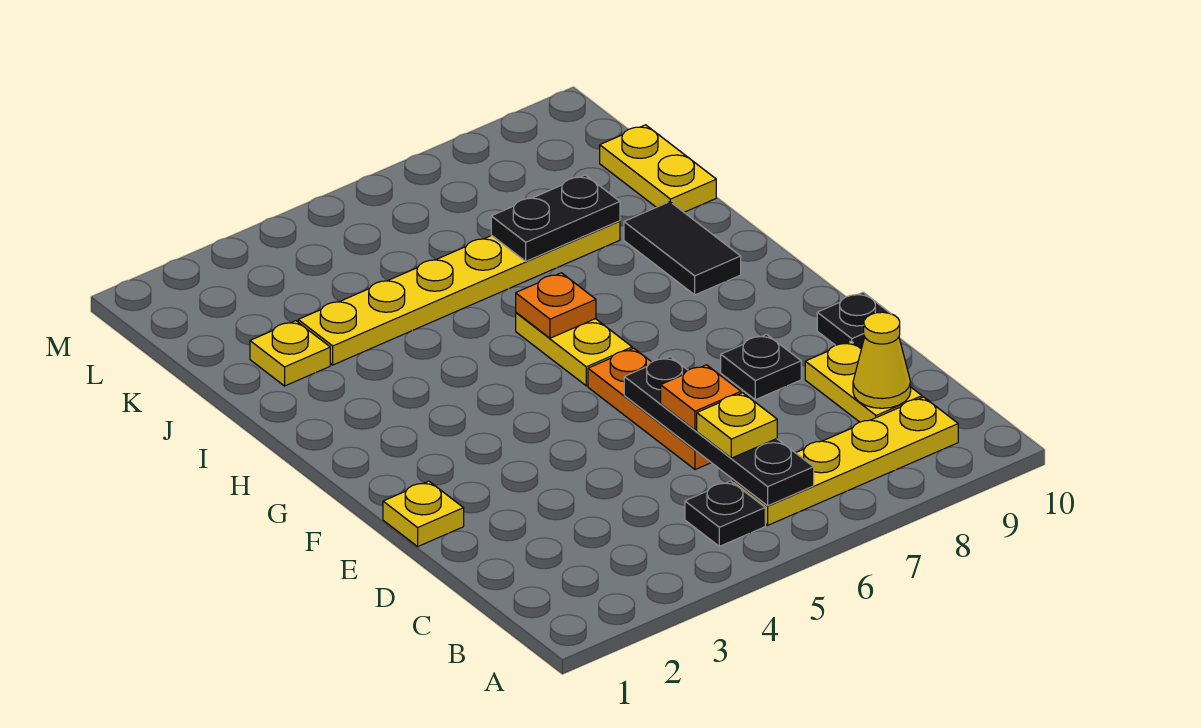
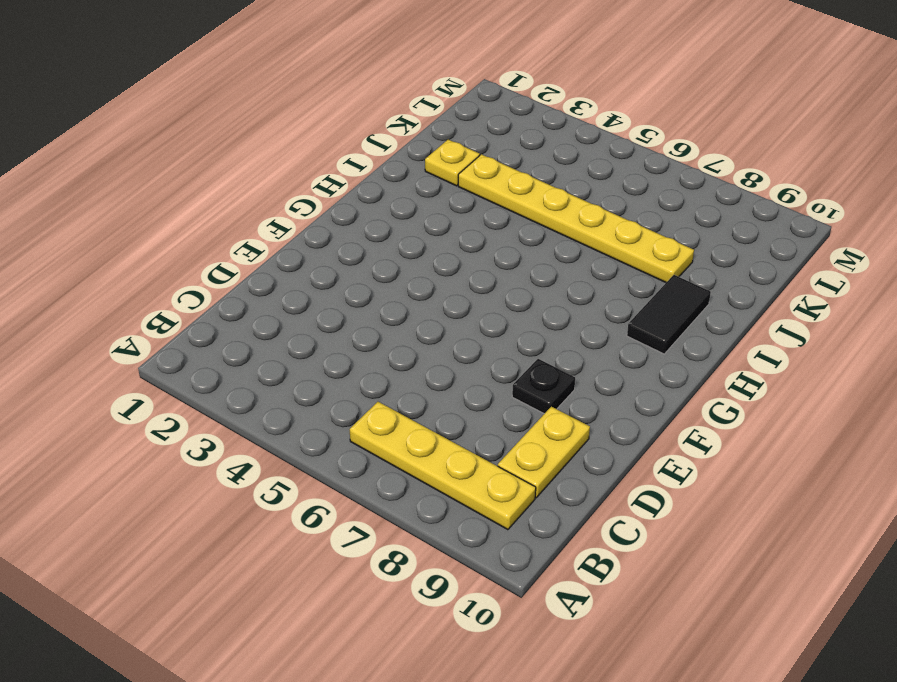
none -> black plate B5 level 1
none -> orange plate D6:F6 level 1
none -> yellow plate E1 level 1

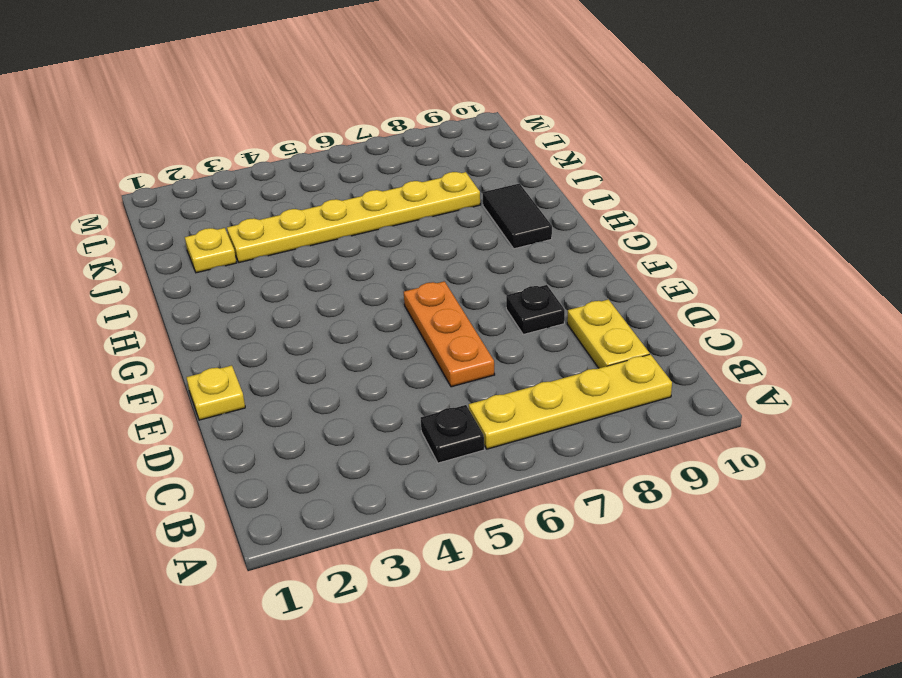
none -> black plate E10 level 1
none -> yellow plate G6:H6 level 1
none -> yellow plate J10:K10 level 1

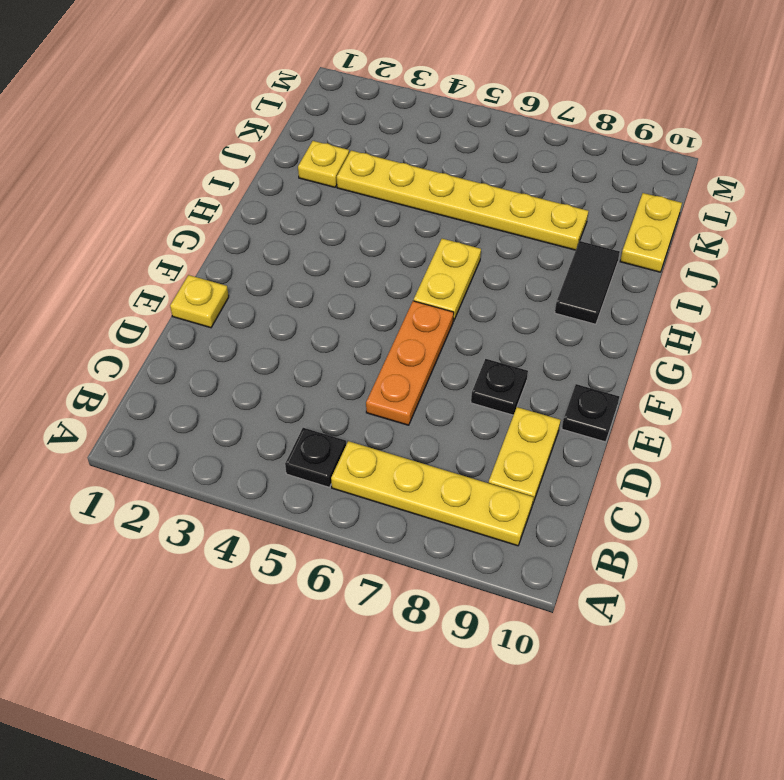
none -> black plate B6:E6 level 2
none -> yellow cone C9 level 2
none -> orange plate H6 level 2

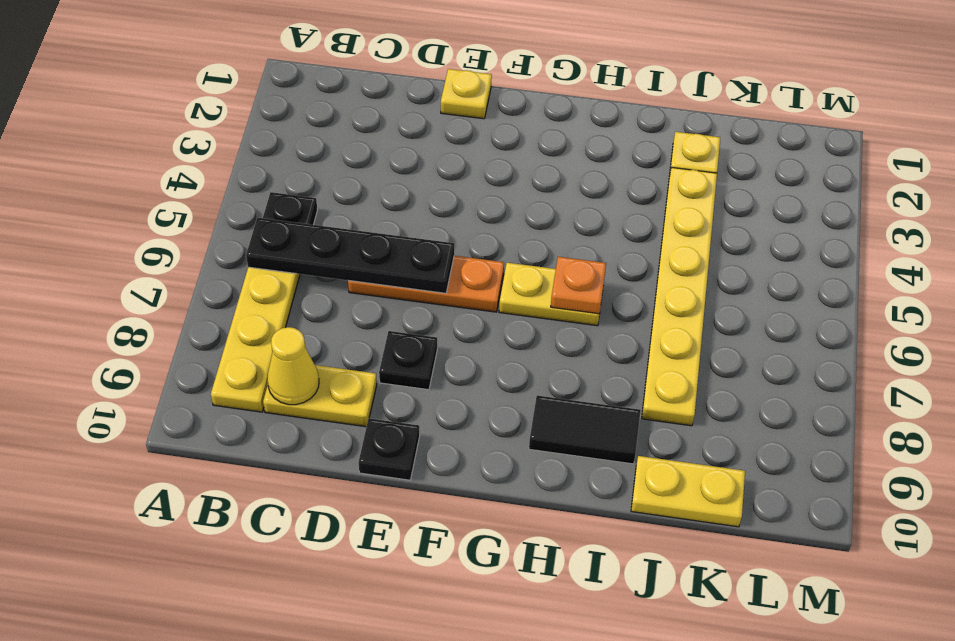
none -> black plate J7:J8 level 2
none -> yellow plate C6 level 3
none -> orange plate D6 level 3

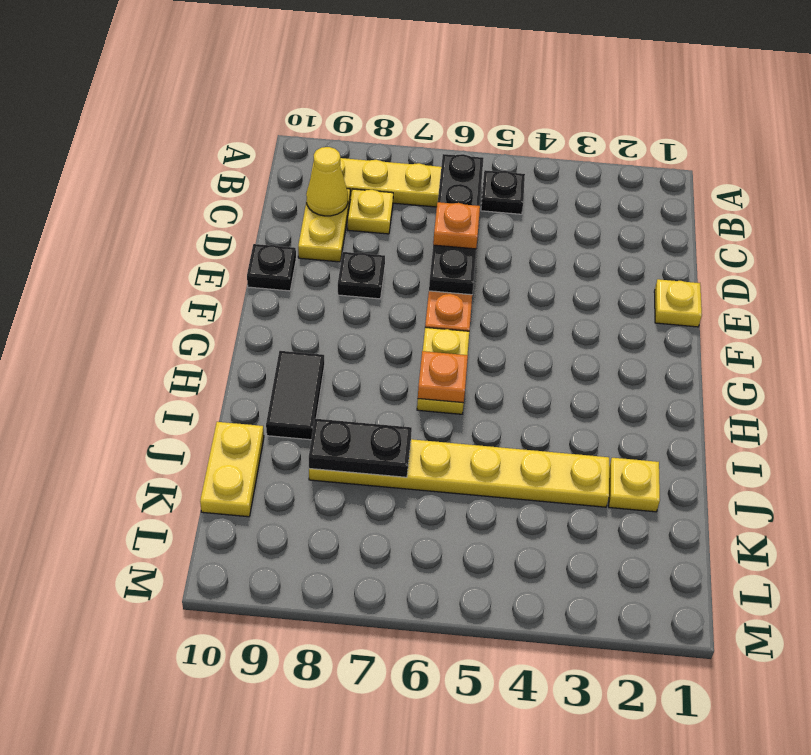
yellow plate C8 level 1 -> yellow plate C6 level 3

